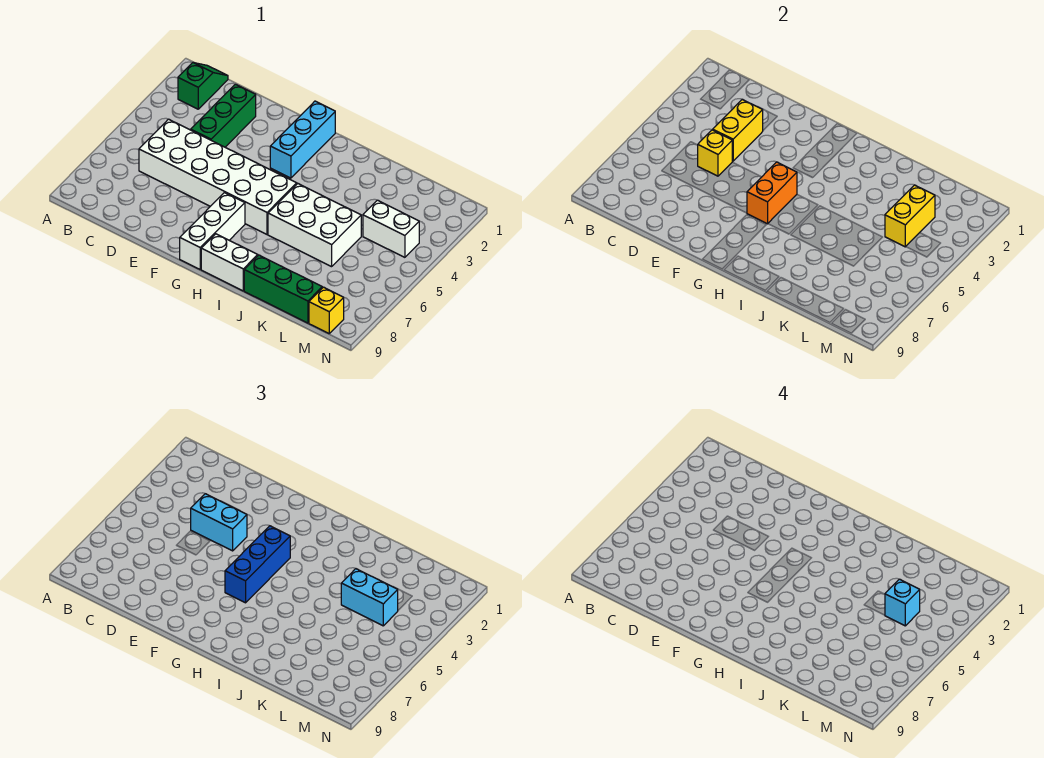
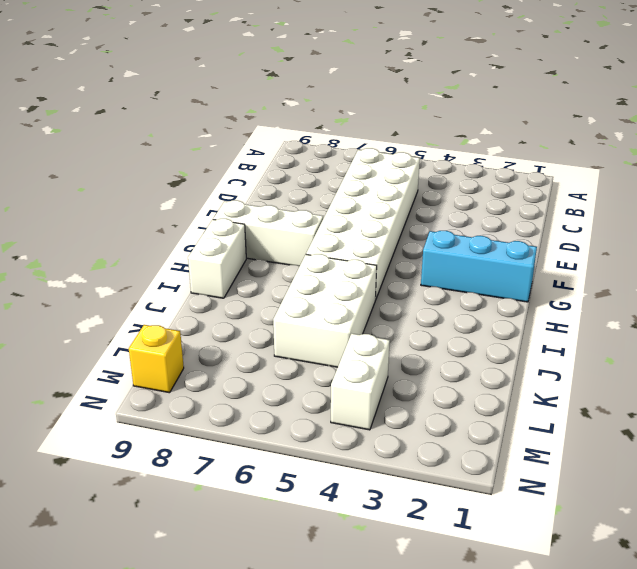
none -> green slope B1:B2 level 1 top 2
none -> green brick D2:D4 level 1
none -> green brick J9:L9 level 1

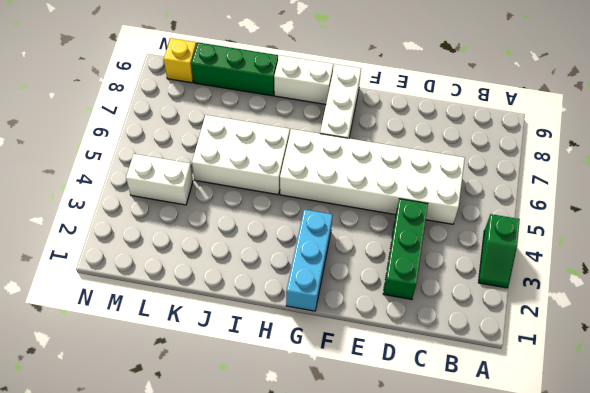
green slope A3:A4 level 1 top 4 -> green slope B1:B2 level 1 top 2
none -> yellow brick D3:D4 level 2
none -> yellow brick D5 level 2
none -> orange brick G5:G6 level 2

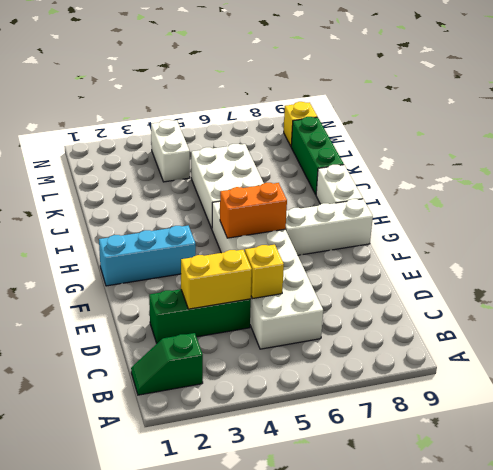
none -> yellow brick L3:L4 level 2
none -> cyan brick D4:E4 level 3
none -> blue brick G4:G6 level 3

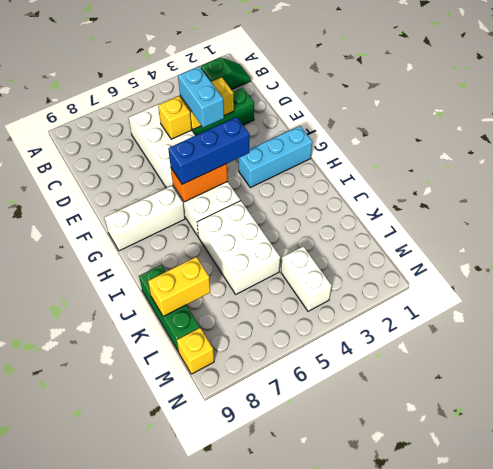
yellow brick K8:K9 level 2 -> yellow brick L3:L4 level 2
none -> white brick H9:I9 level 1
none -> cyan brick K4:L4 level 3
none -> cyan brick L4 level 4

